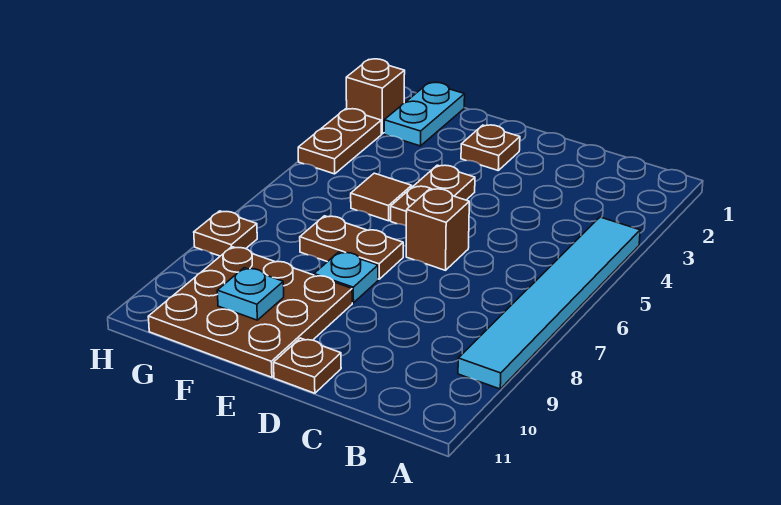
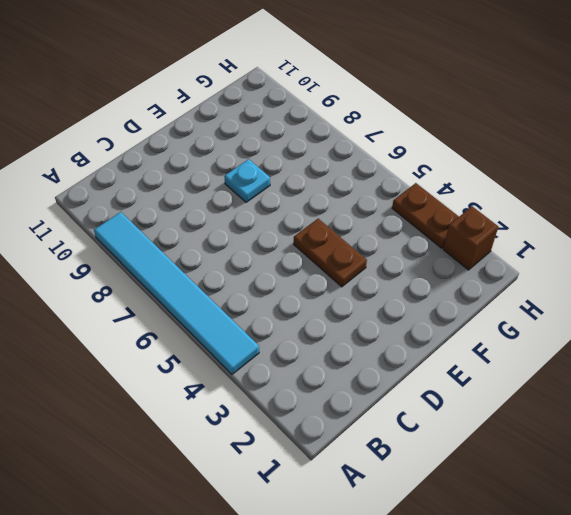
none -> brown brick D6 level 1
none -> brown plate D11 level 1
none -> brown plate E2 level 1

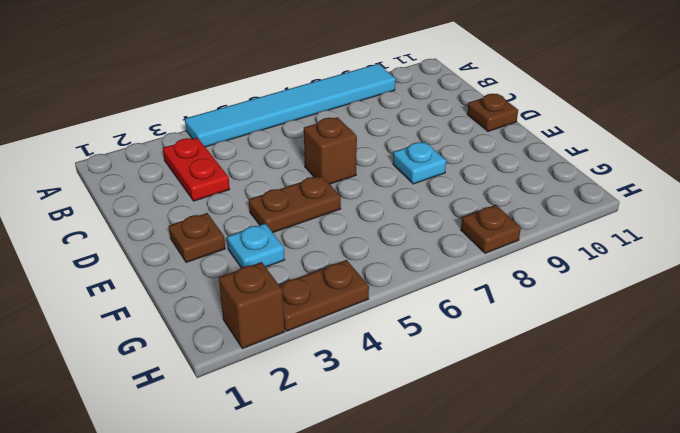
red plate B3:C3 level 1 -> none
cyan plate F3 level 1 -> cyan plate F10 level 2
none -> brown plate E7:F7 level 1
none -> brown plate E9:G11 level 1
none -> brown tile F5 level 1

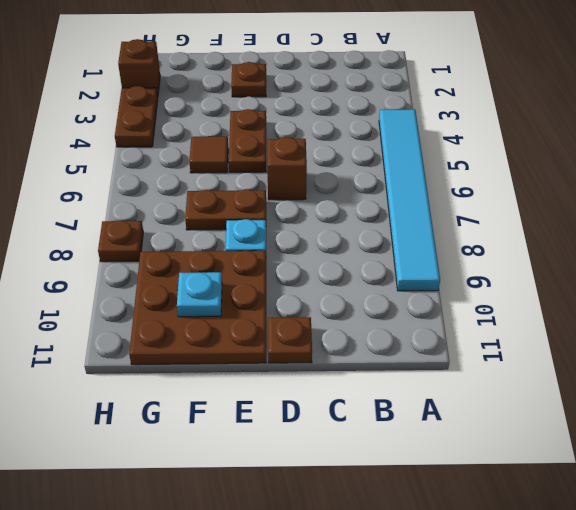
none -> cyan plate G1:G2 level 1

